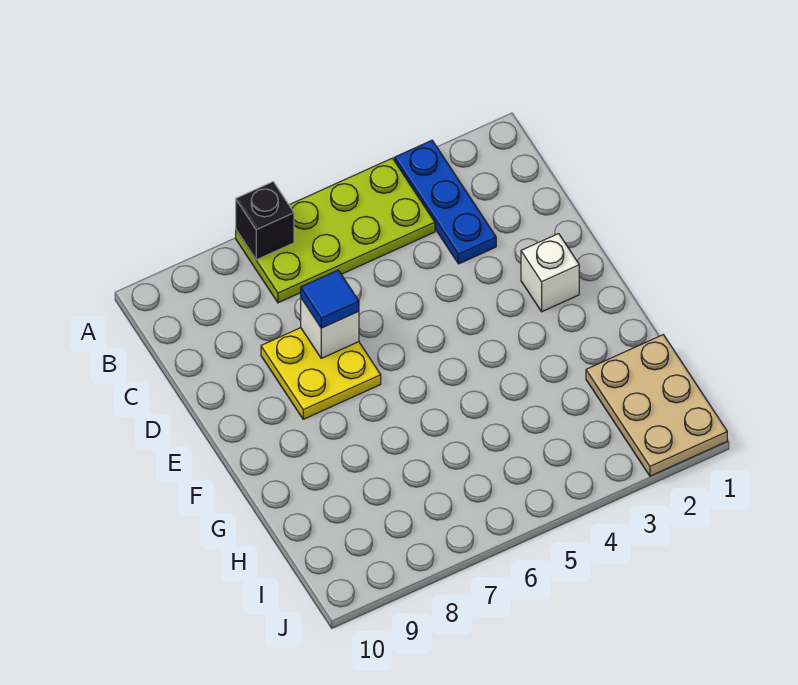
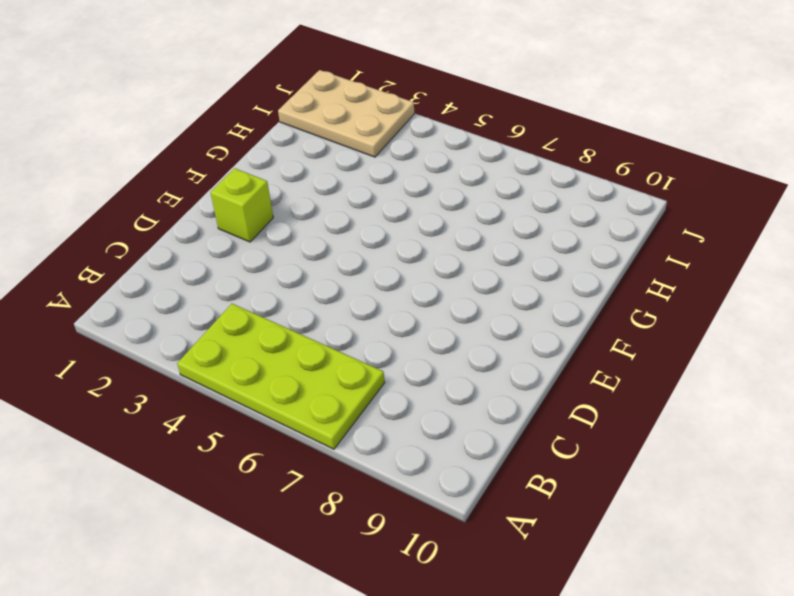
lime brick E2 level 1 -> white brick E2 level 1
tan plate I1:J3 level 1 -> tan plate H1:J2 level 1
none -> blue plate A3:C3 level 1
none -> yellow plate D7:E8 level 1

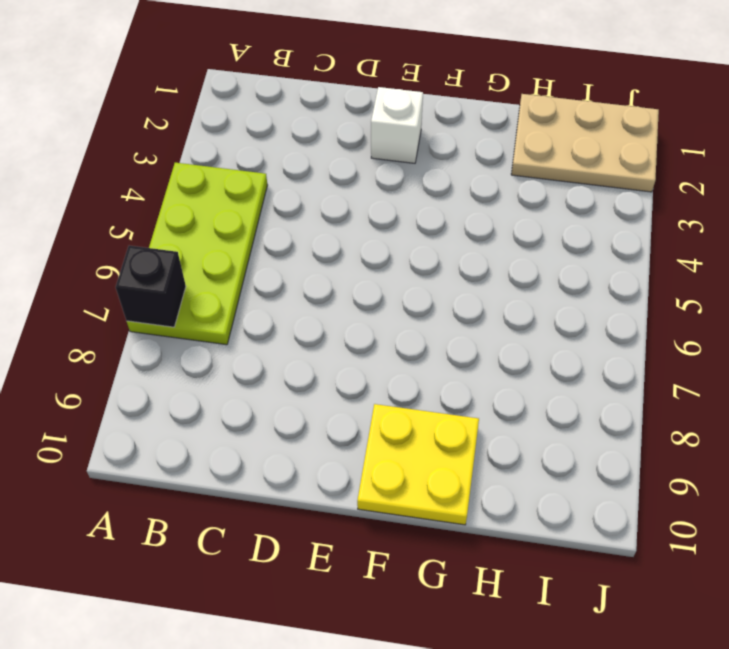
yellow plate F9:G10 level 1 -> yellow plate D7:E8 level 1
none -> blue plate A3:C3 level 1
none -> white brick D7 level 2

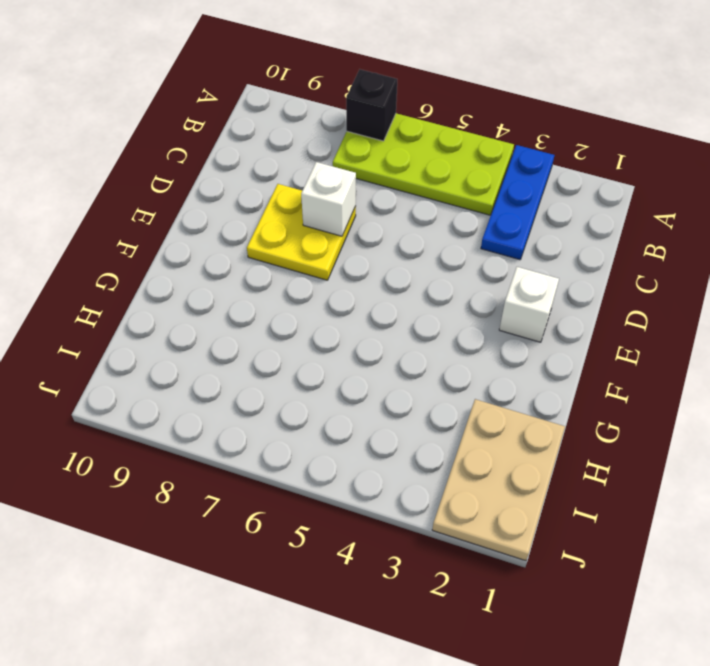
none -> blue tile D7 level 3

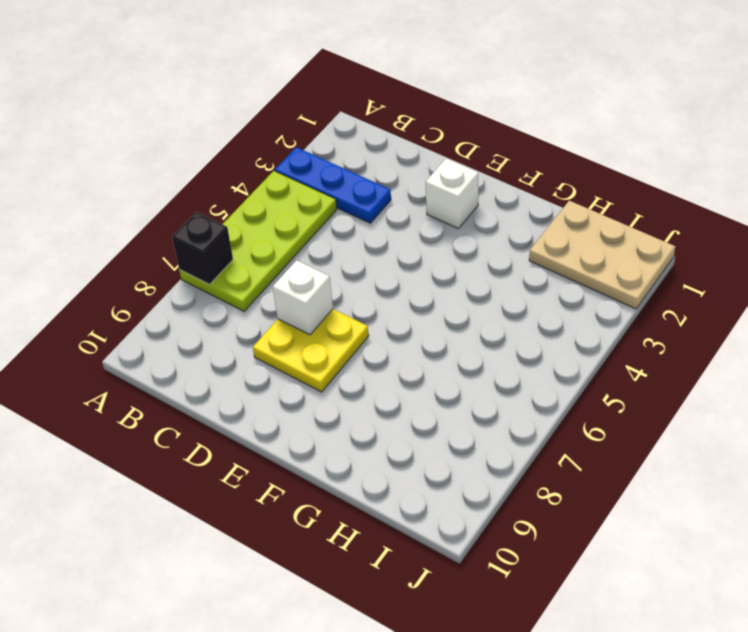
none -> blue tile D7 level 3

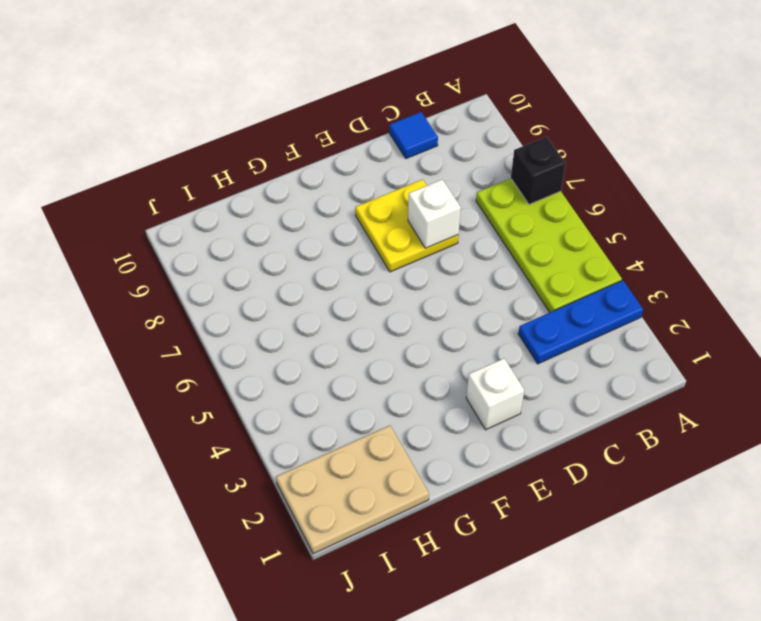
blue tile C10 level 1 -> blue tile D7 level 3

